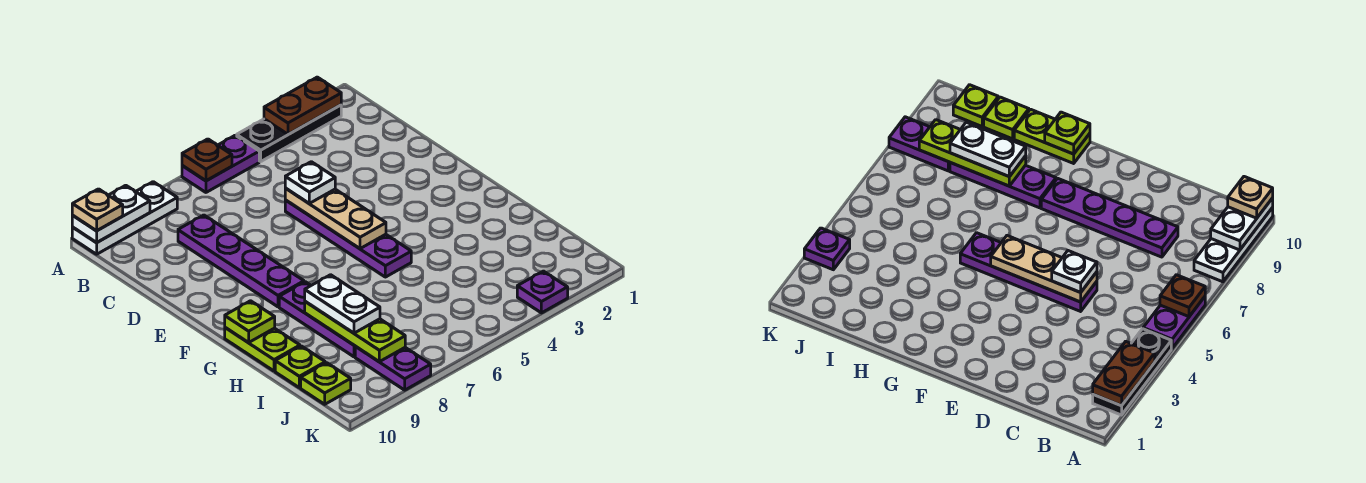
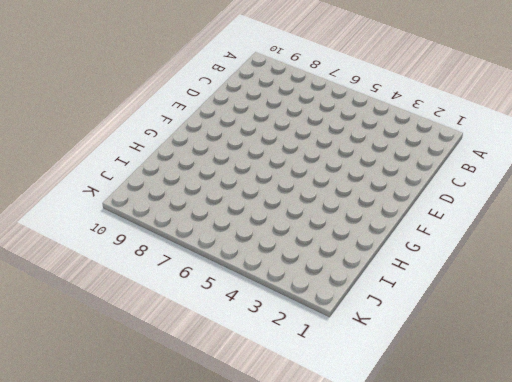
none -> black plate A2:A4 level 1
none -> purple plate A5:A6 level 1
none -> white plate A8:A10 level 1

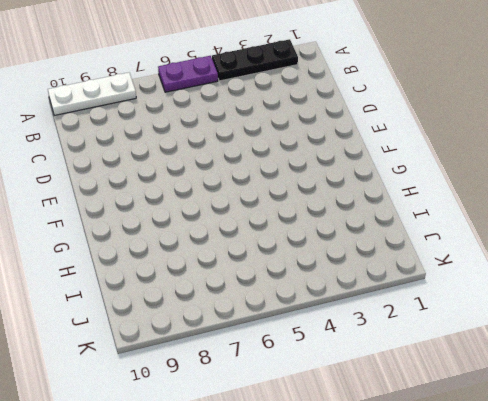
none -> purple plate C8:F8 level 1
none -> purple plate D5:G5 level 1
none -> purple plate G8:I8 level 1

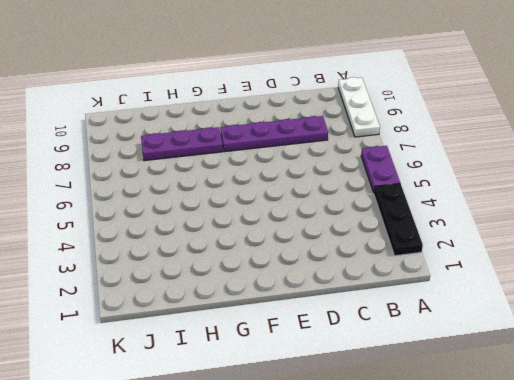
none -> purple plate D5:G5 level 1
none -> lime plate G10:H10 level 1
none -> lime plate I10 level 1

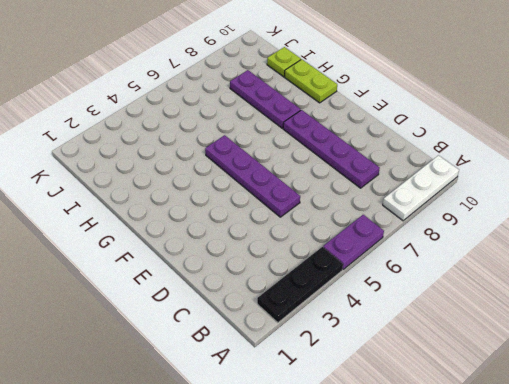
none -> purple plate J8:K8 level 1
none -> lime plate J10 level 1
none -> purple plate K3 level 1

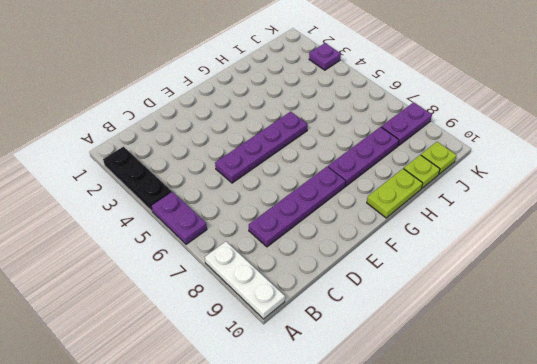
none -> brown plate A2:A3 level 2
none -> brown plate A6 level 2
none -> white plate A9:A10 level 2

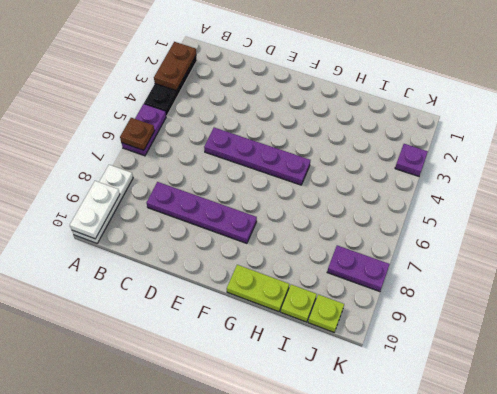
none -> purple plate G8:I8 level 1
none -> tan plate D5:F5 level 2
none -> lime plate G10 level 2

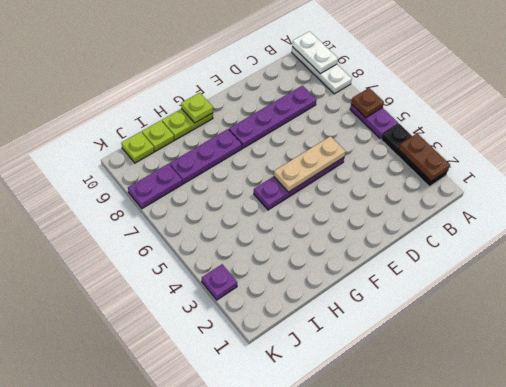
none -> lime plate H8:J8 level 2
none -> tan plate A10 level 3
none -> white plate D5 level 3

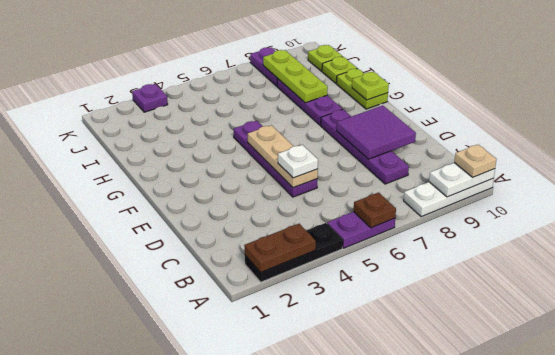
purple tile D8:E9 level 2 -> none
none -> white plate H8:I8 level 3

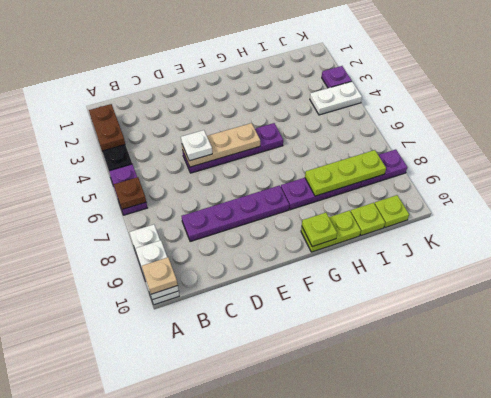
white plate J4:K4 level 1 -> white plate H8:I8 level 3

